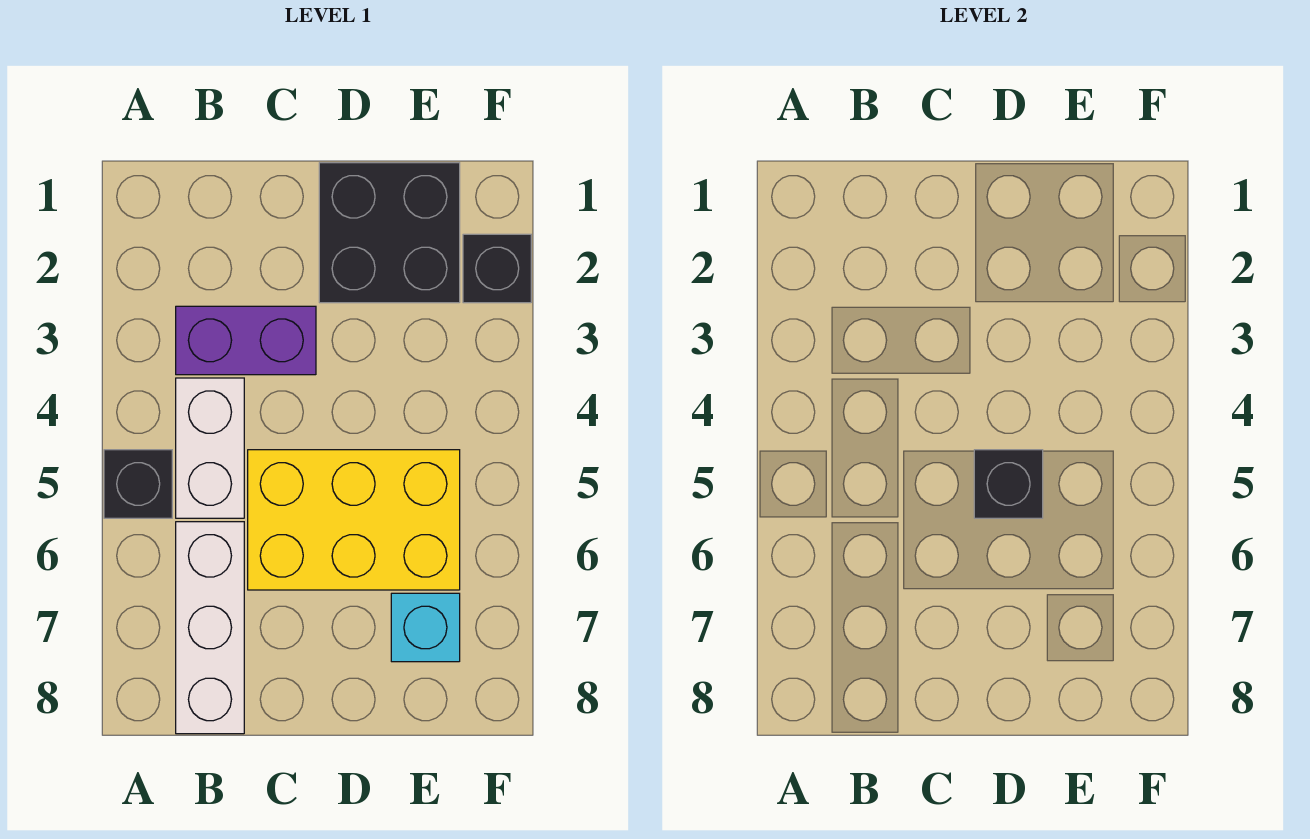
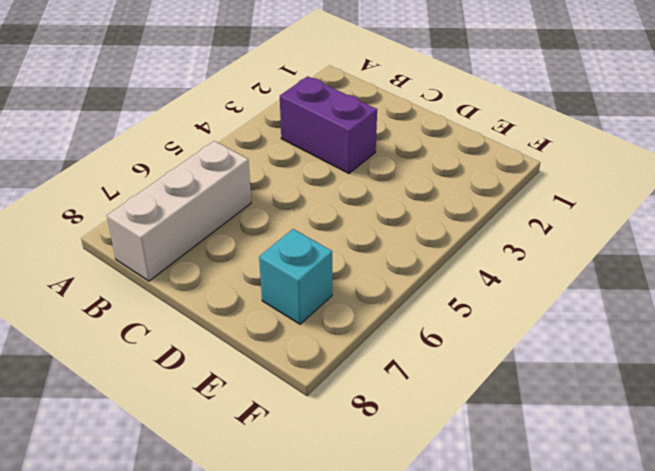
none -> black brick A5 level 1
none -> white brick B4:B5 level 1

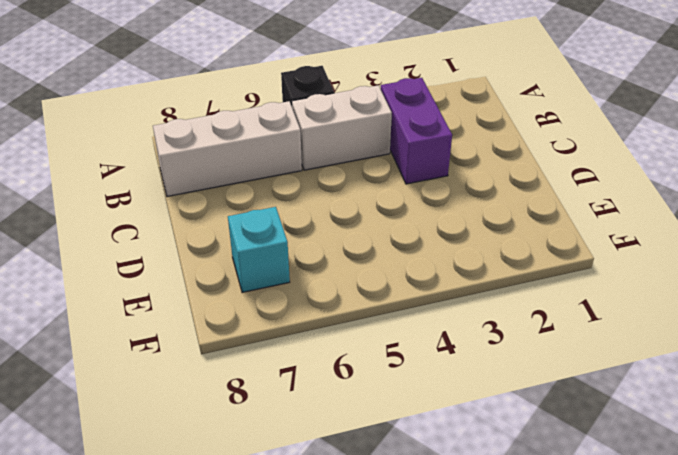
none -> yellow brick C5:E6 level 1
none -> black brick D1:E2 level 1

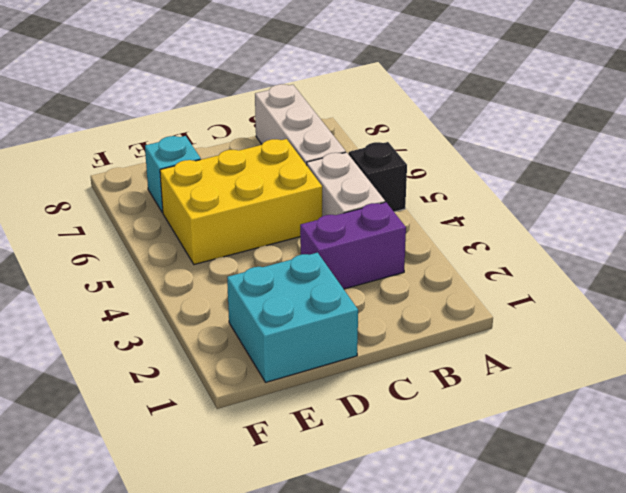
cyan brick D1:E2 level 1 -> black brick D1:E2 level 1
none -> black brick F2 level 1
none -> black brick D5 level 2

